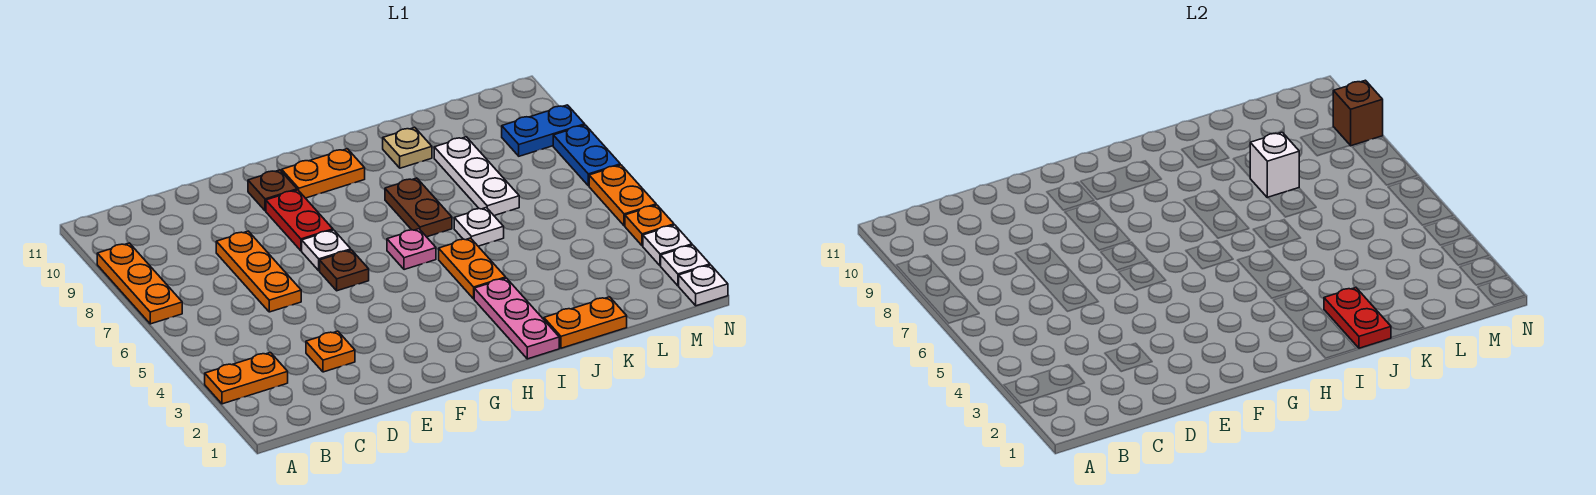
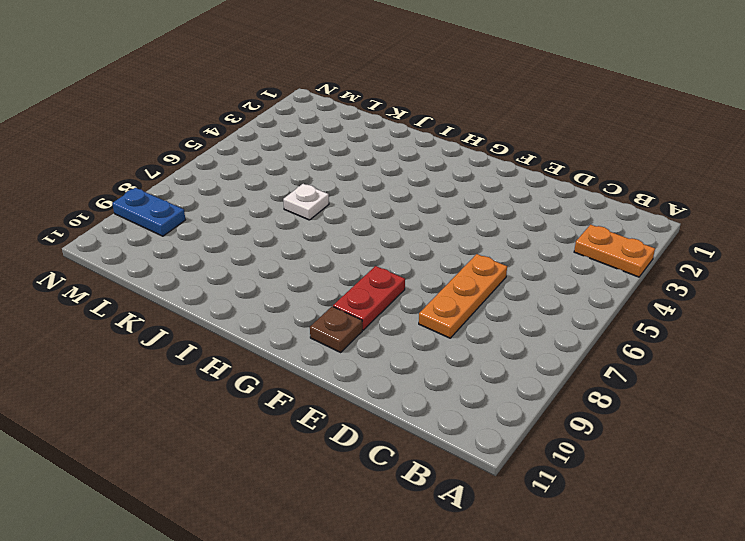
none -> orange plate A7:A9 level 1
none -> orange plate D3 level 1
none -> brown plate F6 level 1

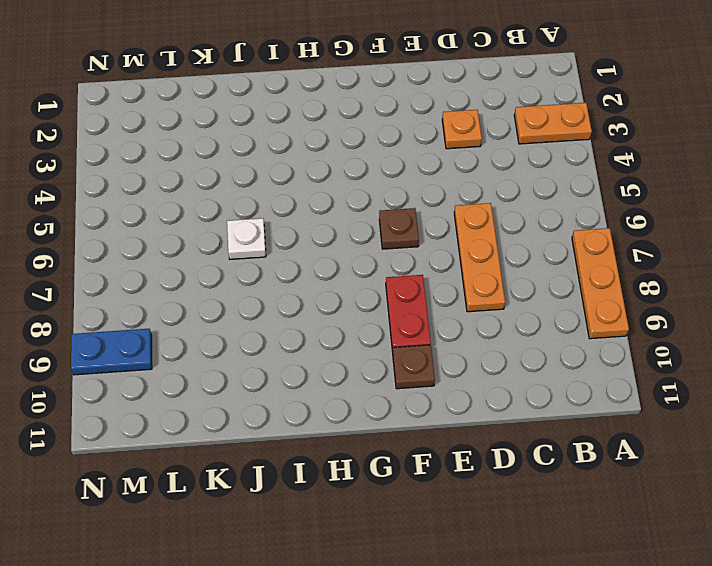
none -> white plate F7 level 1
none -> orange plate G10:H10 level 1
none -> pink plate H6 level 1

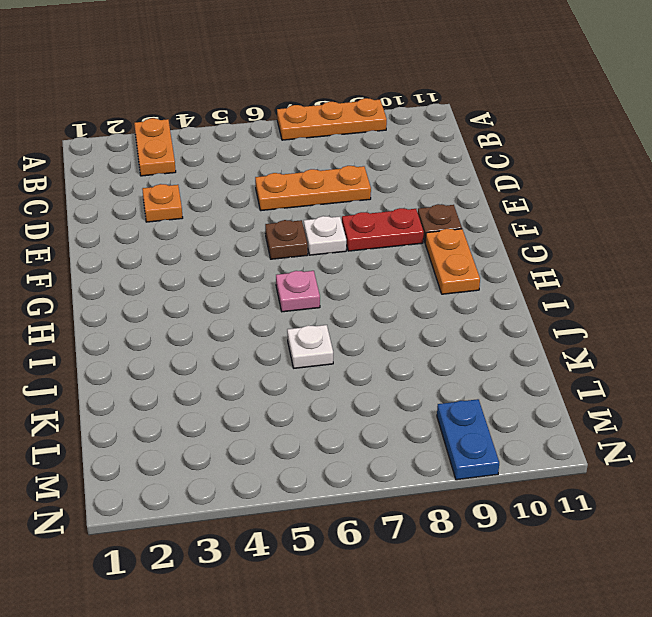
none -> pink plate I1:I3 level 1
none -> orange plate I4:I5 level 1
none -> brown plate I7:I8 level 1

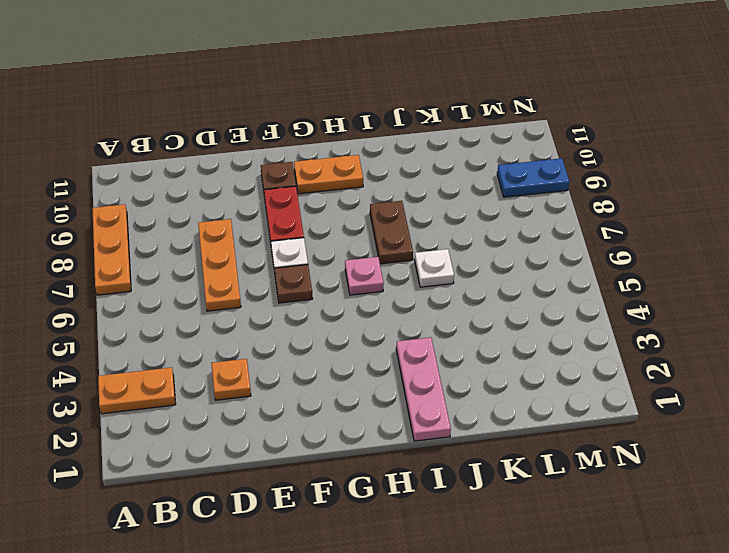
none -> orange plate I4:I5 level 1
none -> orange plate J1:K1 level 1
none -> tan plate J10 level 1

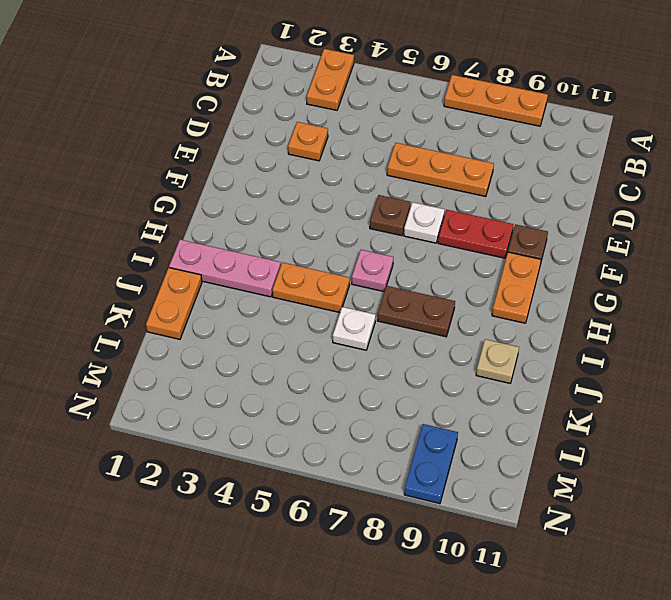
none -> white plate K7:K9 level 1
none -> white plate N1 level 1
none -> white plate N2 level 1

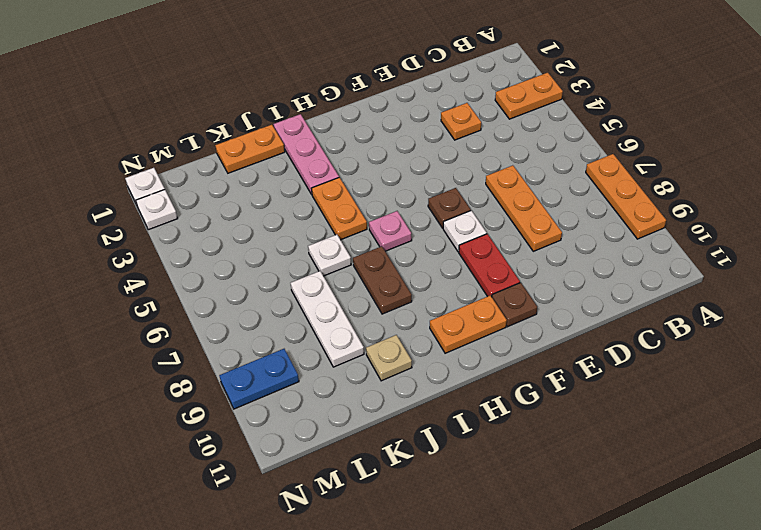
none -> white plate N3 level 1
none -> orange plate N4 level 1
none -> orange plate N5:N6 level 1

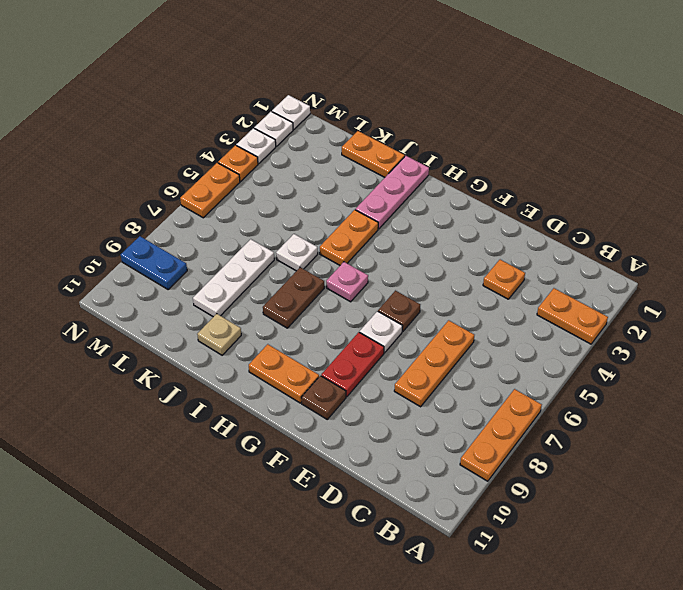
none -> blue plate N7:N8 level 1
none -> red plate J1:J2 level 2
none -> white brick K8 level 2

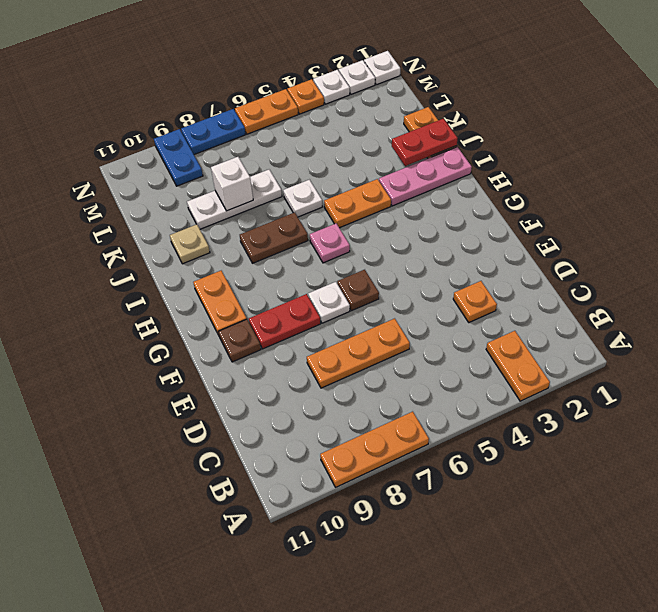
none -> brown brick N9 level 2

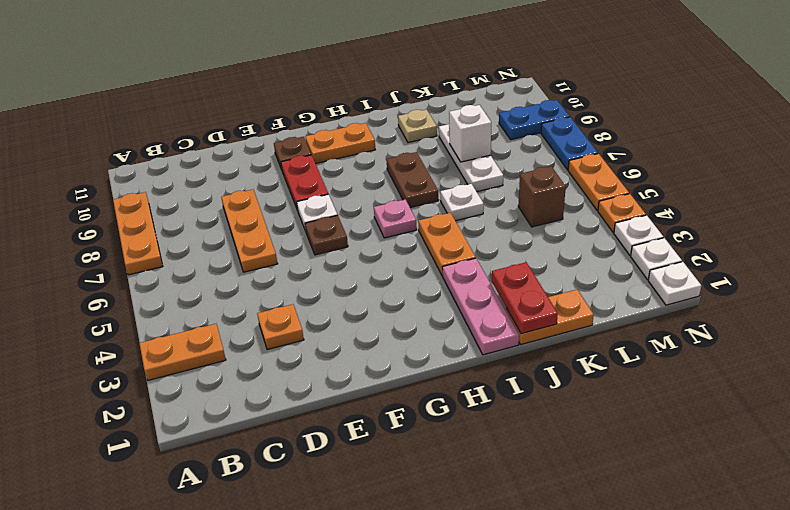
brown brick L5 level 1 -> brown brick N9 level 2

